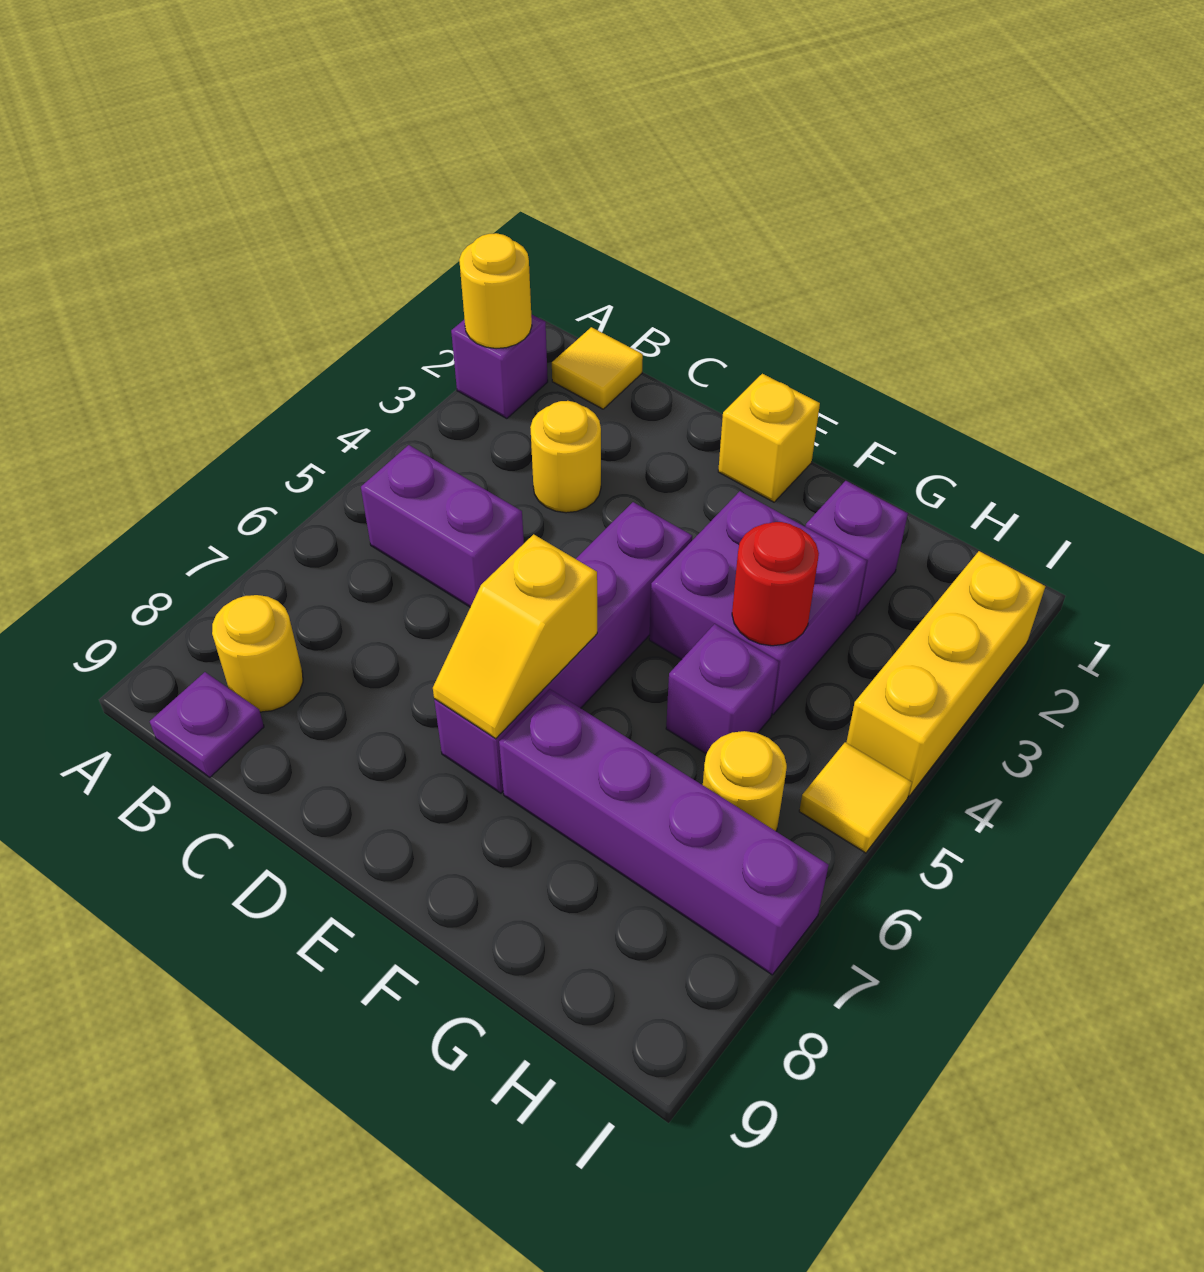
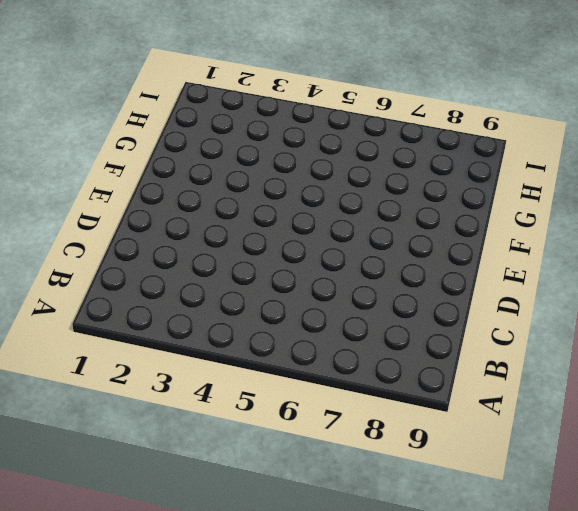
none -> purple brick A2 level 1
none -> yellow tile B1 level 1
none -> purple brick B5:C5 level 1

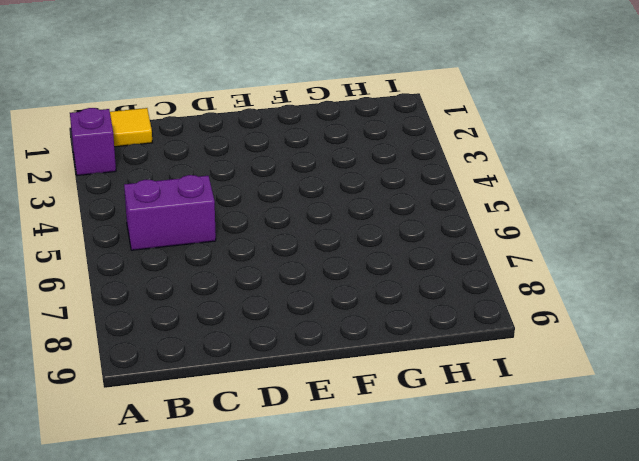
none -> yellow round brick B8 level 1
none -> purple plate B9 level 1
none -> yellow round brick C3 level 1

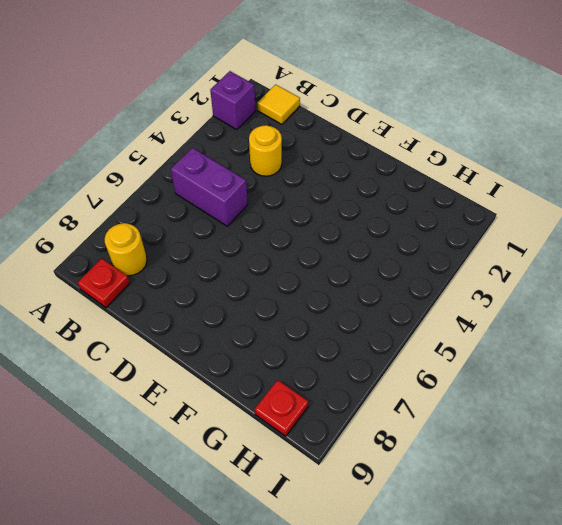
red plate B9 level 1 -> purple plate B9 level 1
red plate H9 level 1 -> none
none -> yellow brick E1 level 1
none -> purple brick E4:E7 level 1
none -> purple brick F3:G4 level 1

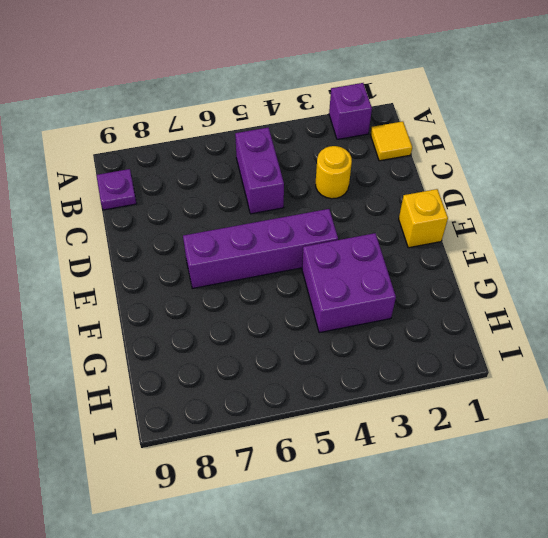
none -> yellow round brick B8 level 1
none -> purple brick F7:I7 level 1
none -> purple brick G2 level 1

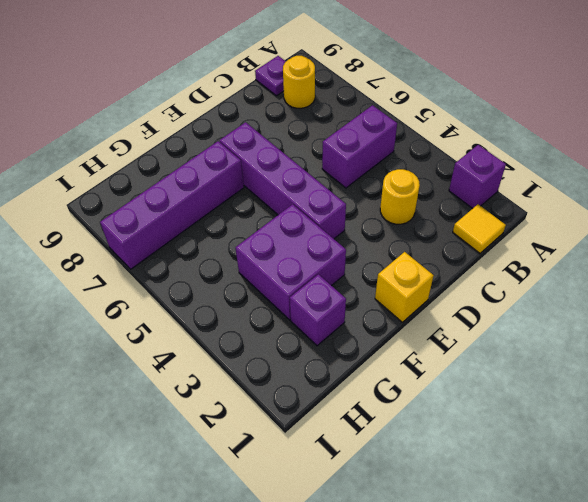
none -> purple brick G5 level 1
none -> yellow round brick H6 level 1
none -> yellow brick I2:I4 level 1

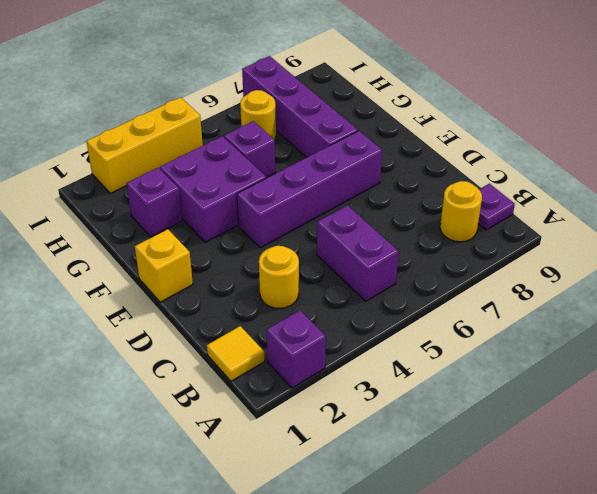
none -> yellow tile I5 level 1
none -> yellow round brick A2 level 2
none -> yellow slope E6:E7 level 2 top 6

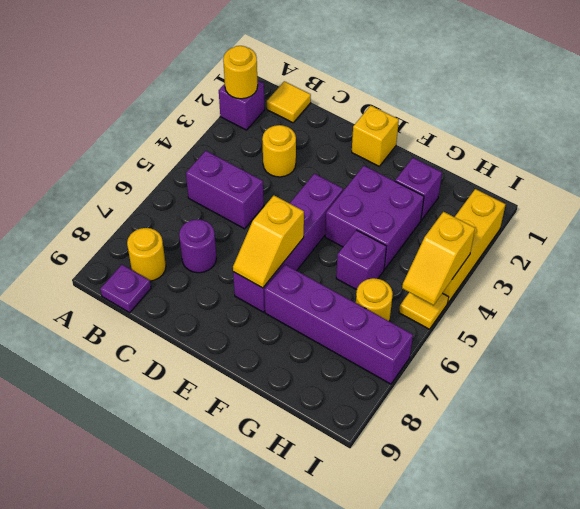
purple round brick C7 level 1 -> none
yellow slope I4:I5 level 2 top 4 -> none
none -> red round brick G4 level 2

